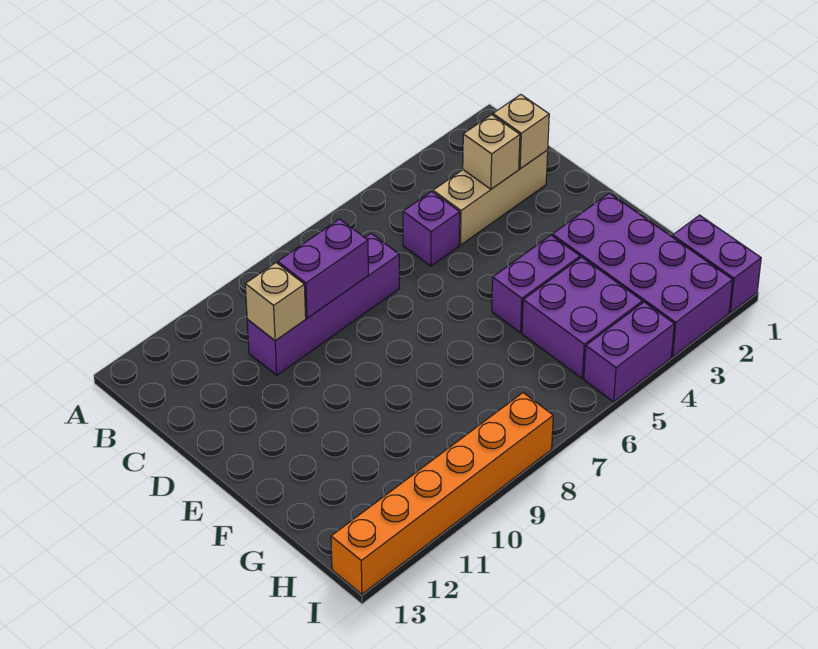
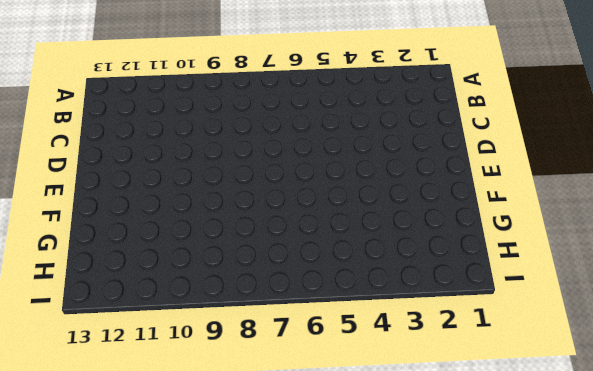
none -> tan brick C2:C4 level 1
none -> purple brick C5 level 1
none -> purple brick C7:C10 level 1

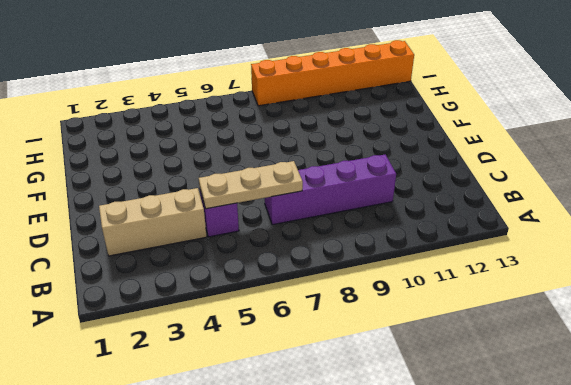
tan plate C5:C7 level 2 -> none
none -> purple brick F2:I3 level 1
none -> purple brick F4:F5 level 1
none -> purple brick G4:H5 level 1

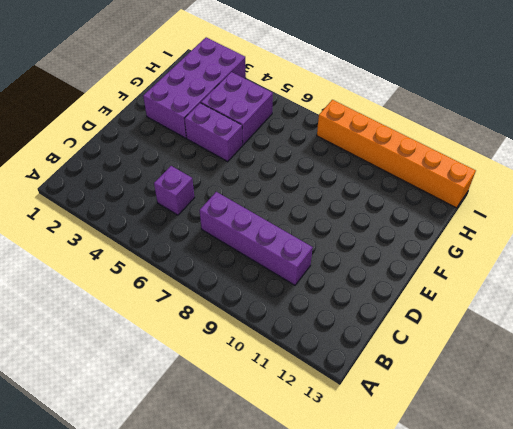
none -> tan brick C2:C4 level 1
none -> purple brick H1:I1 level 1
none -> purple brick I4:I5 level 1

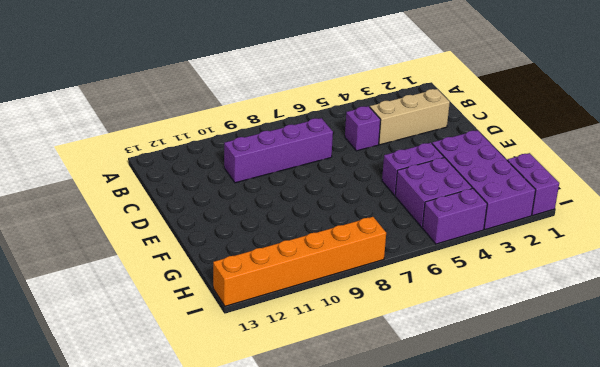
none -> tan brick C2 level 2
none -> tan brick C3 level 2
none -> purple brick C8:C9 level 2

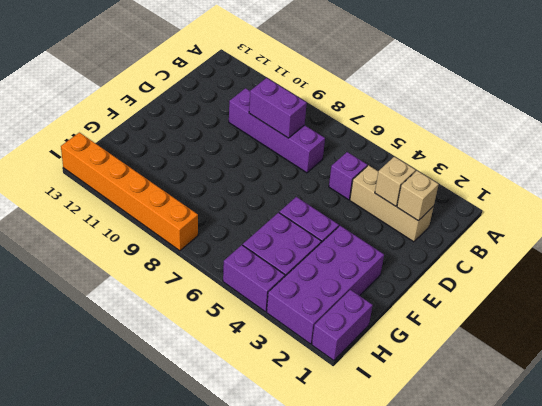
none -> tan brick C10 level 2

